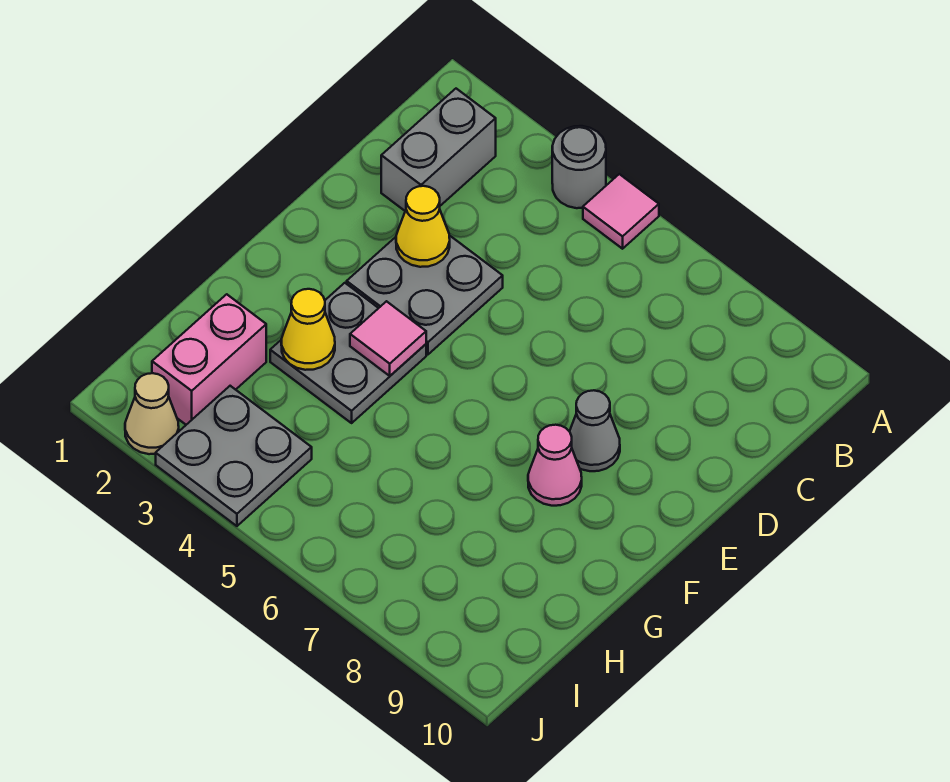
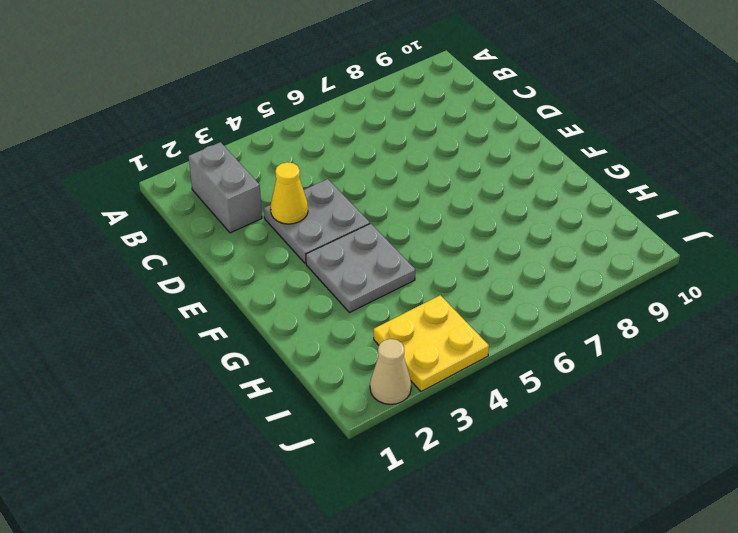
yellow plate I3:J4 level 1 -> grey plate I3:J4 level 1
none -> grey round brick A4 level 1
none -> pink tile A5 level 1
none -> grey cone E8 level 1

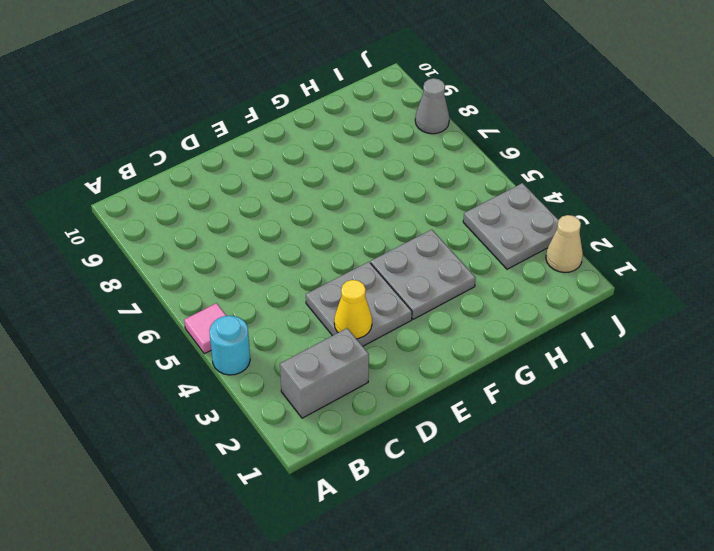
cyan round brick A4 level 1 -> grey round brick A4 level 1
grey cone J8 level 1 -> grey cone E8 level 1
none -> pink cone F8 level 1
none -> pink brick H2:I2 level 1
none -> pink tile F4 level 2

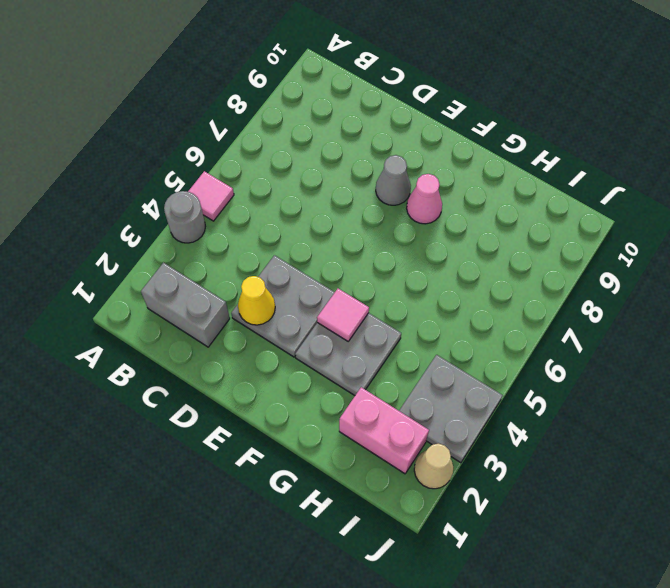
none -> yellow cone G3 level 2

